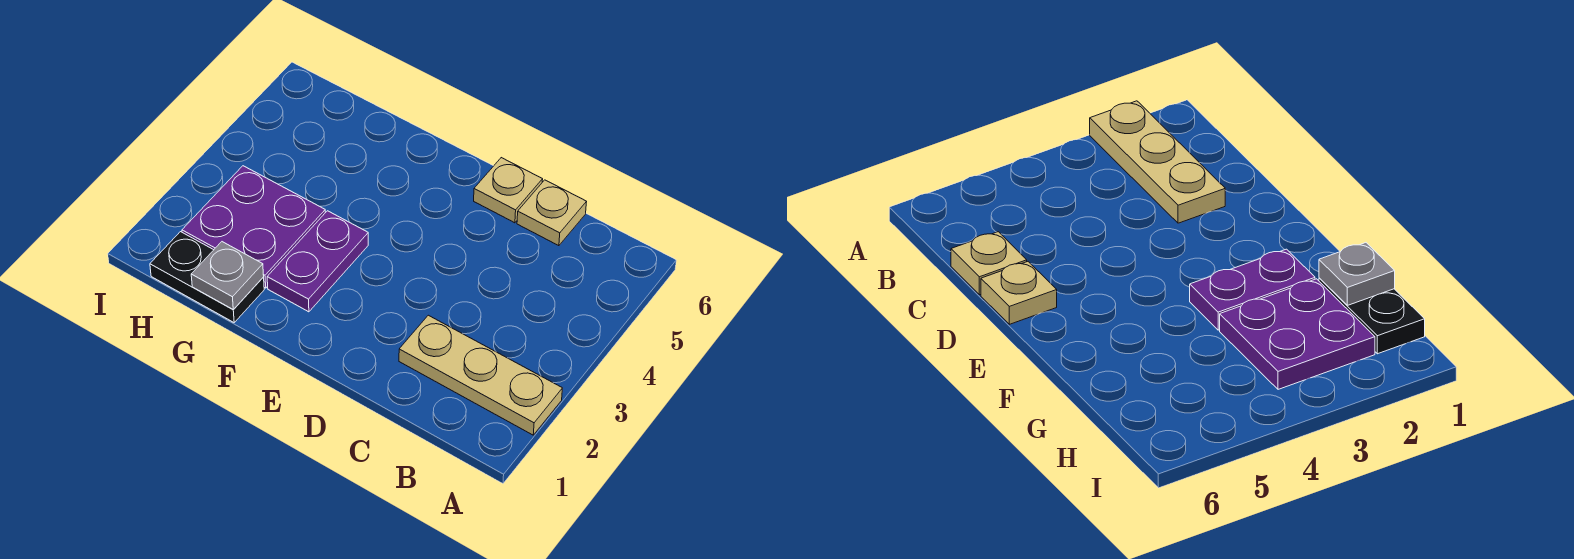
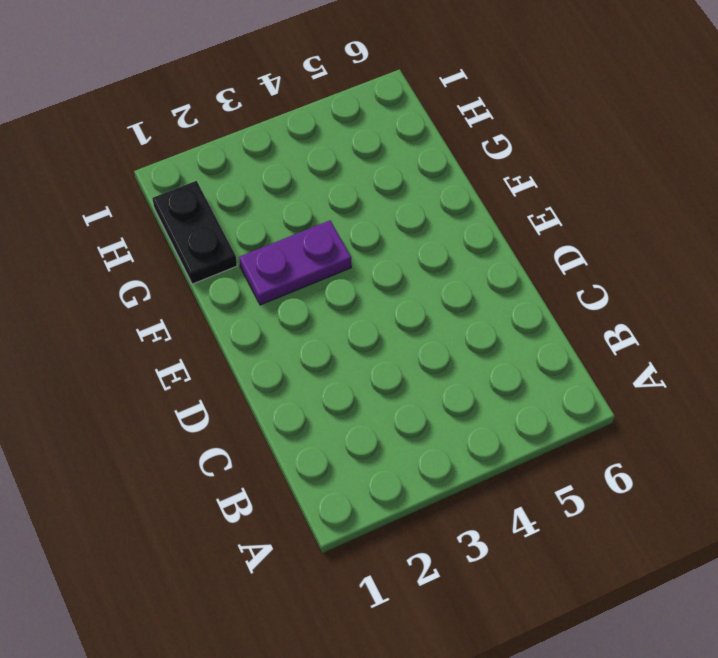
none -> tan plate A2:C2 level 1
none -> tan plate C6 level 1

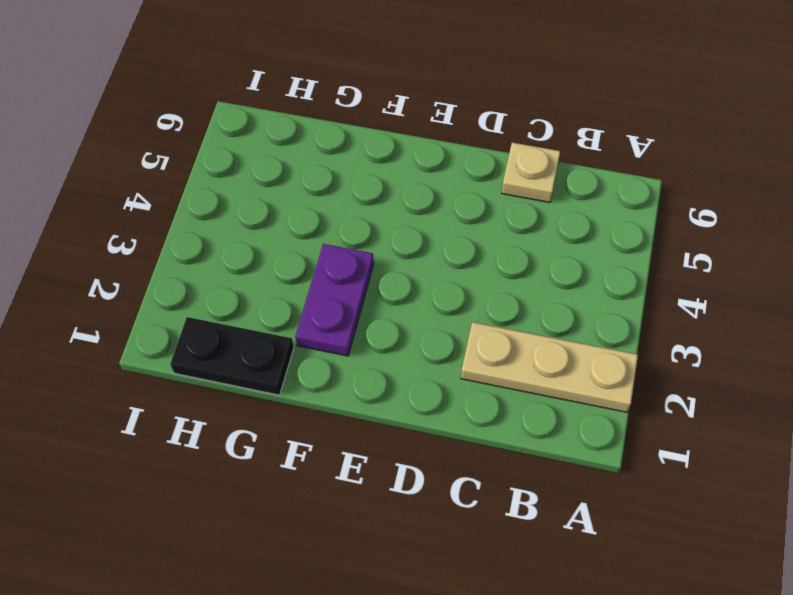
none -> tan plate D6 level 1
none -> purple plate G2:H3 level 1

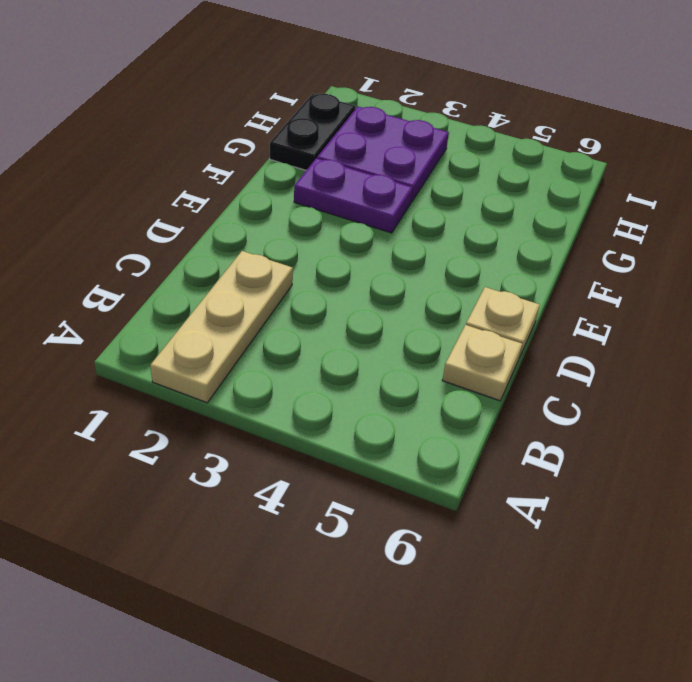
none -> grey plate G1 level 2

